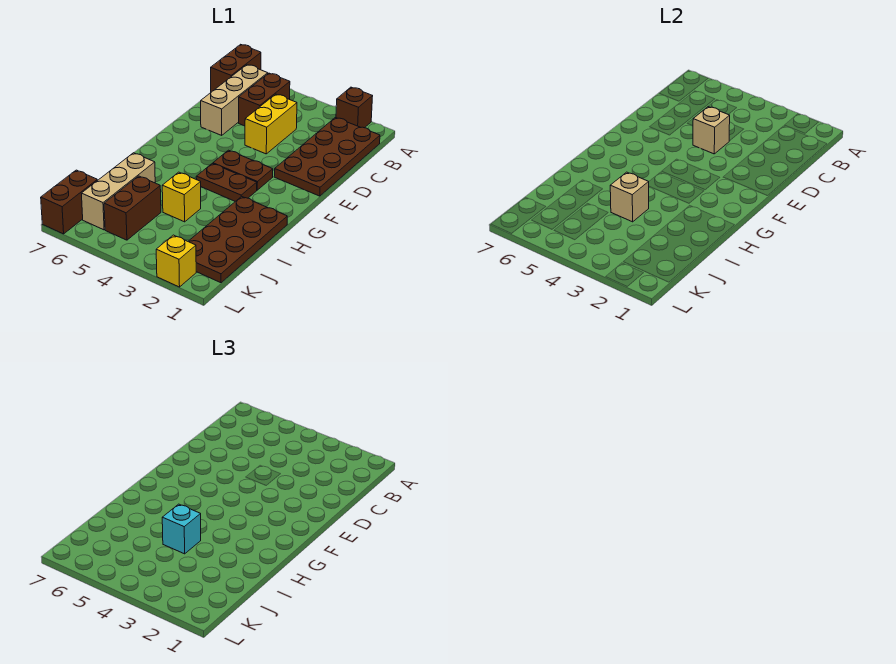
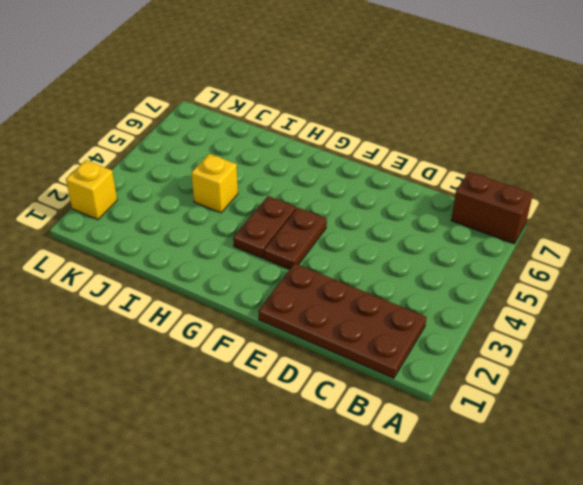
none -> brown brick A2 level 1
none -> brown brick B5:C5 level 1
none -> tan brick B6:D6 level 1

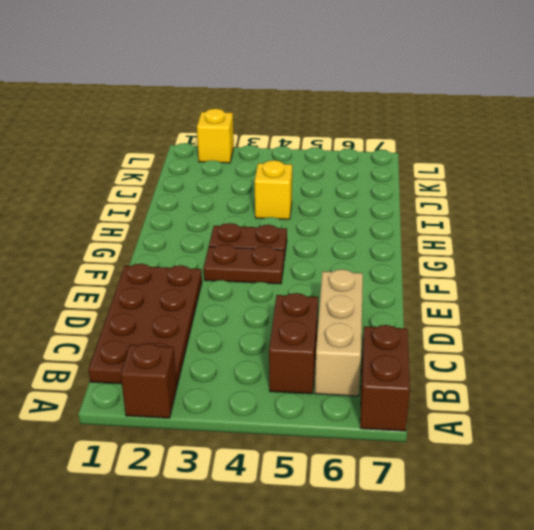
none -> yellow brick C4:D4 level 1
none -> brown plate H1:K2 level 1
none -> tan brick I6:K6 level 1

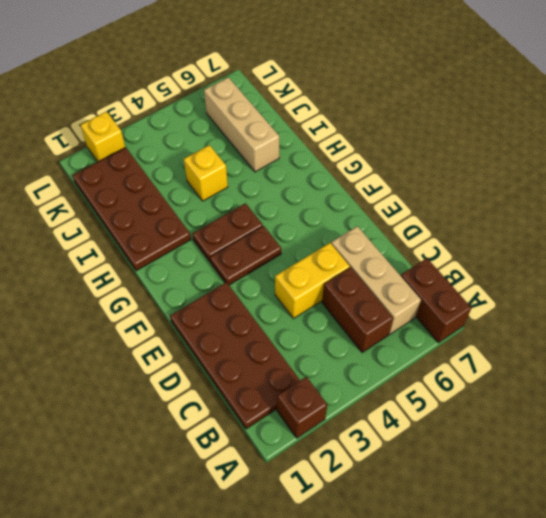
yellow brick D4:D5 level 1 -> yellow brick C4:D4 level 1
none -> brown brick J5:K5 level 1
none -> brown brick K7:L7 level 1
none -> tan brick D4 level 2

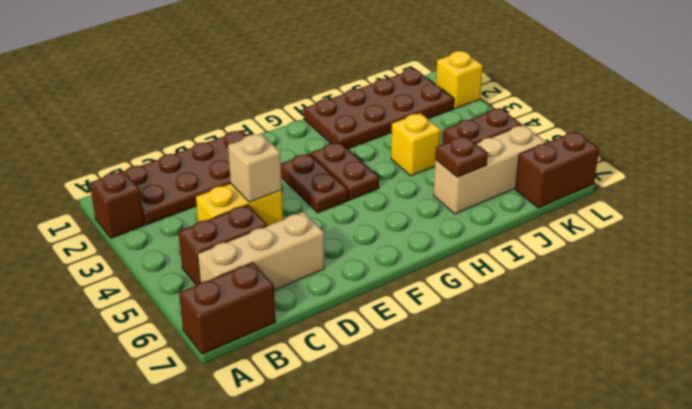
brown plate I6 level 2 -> none
none -> tan brick I4 level 2
none -> cyan brick I4 level 3

